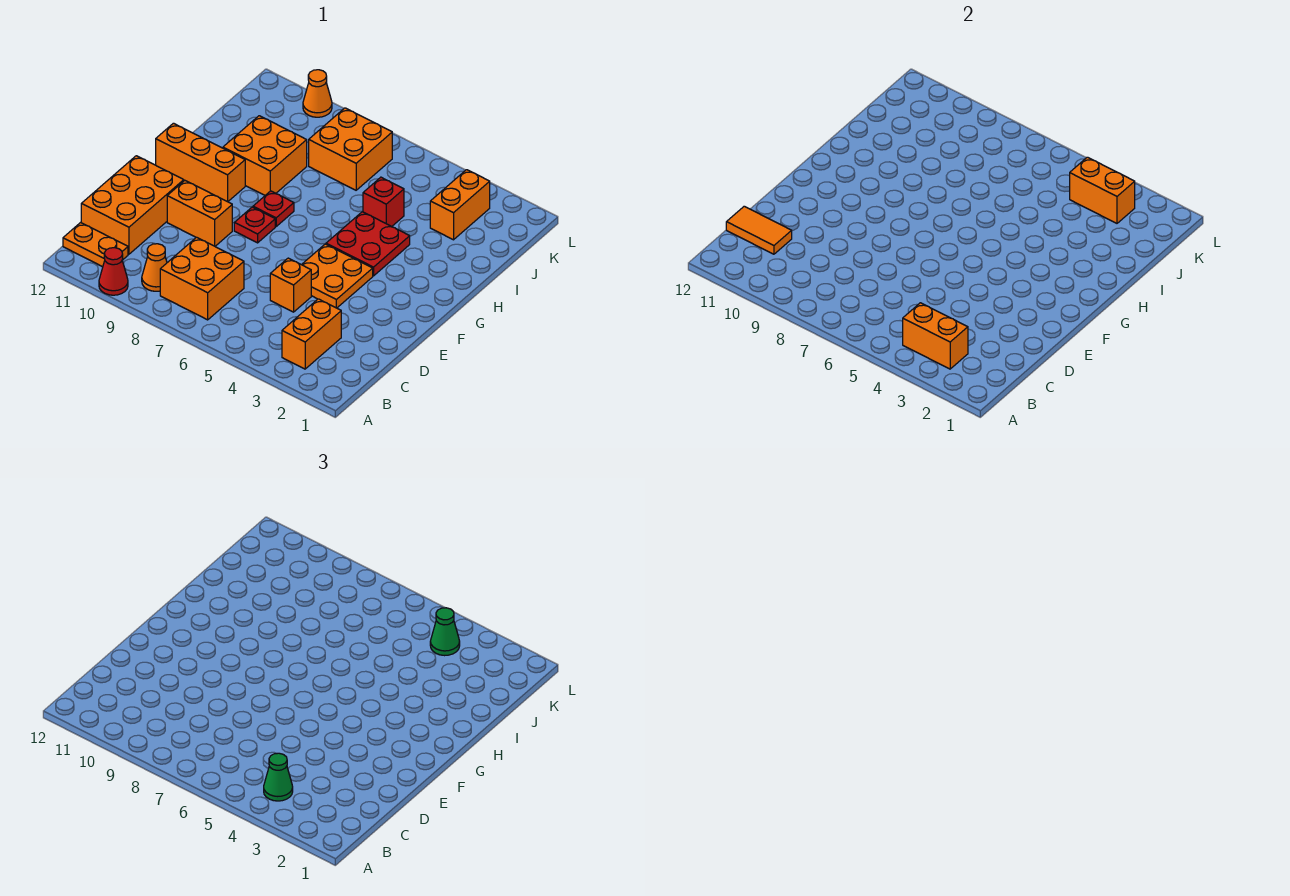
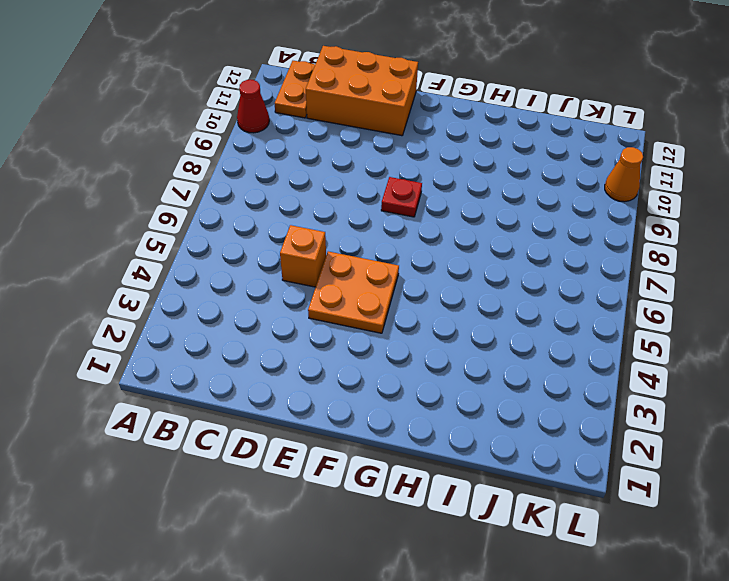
none -> orange brick B3:C3 level 1
none -> orange brick B7:C8 level 1
none -> orange cone B9 level 1

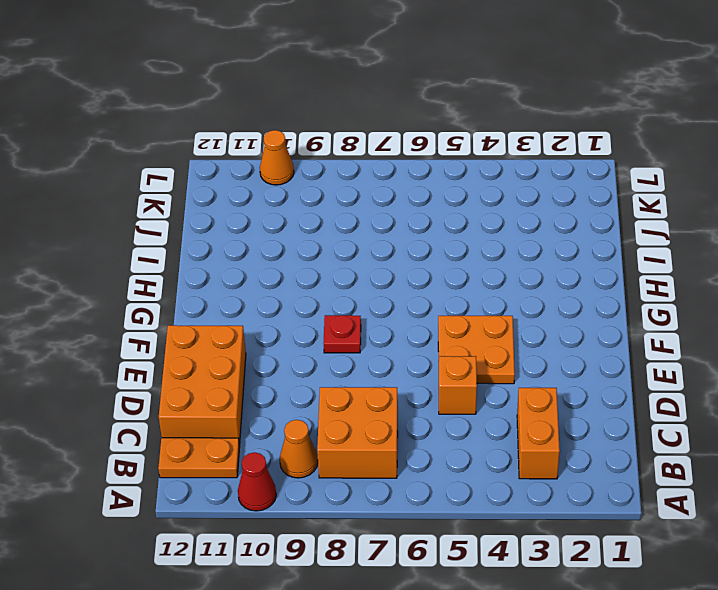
none -> orange brick E9:E10 level 1
none -> red plate G4:H5 level 1
none -> red plate G8 level 1

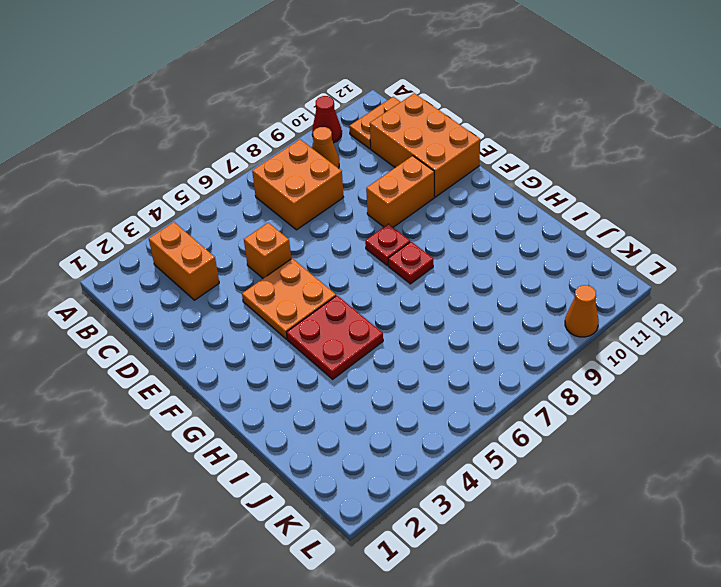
none -> orange brick G10:G12 level 1
none -> orange brick H9:I10 level 1
none -> red brick I5 level 1

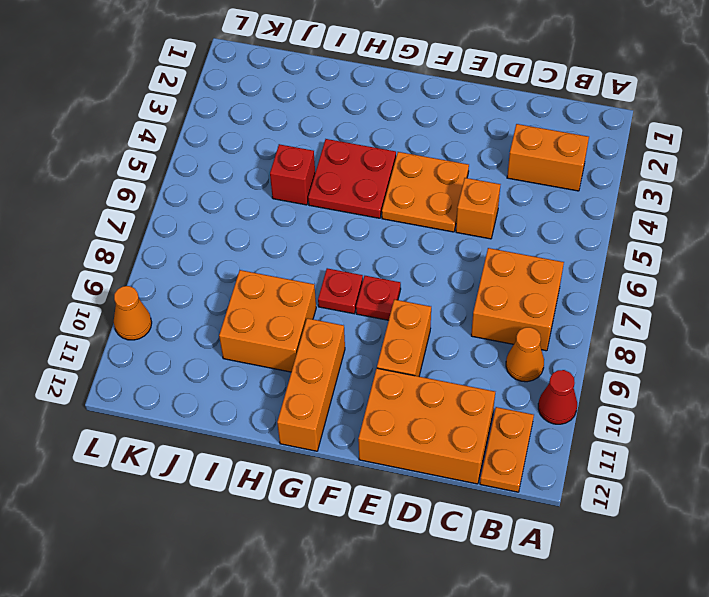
none -> orange brick J3:K3 level 1
none -> orange brick J7:K8 level 1
none -> orange brick B3:B4 level 2

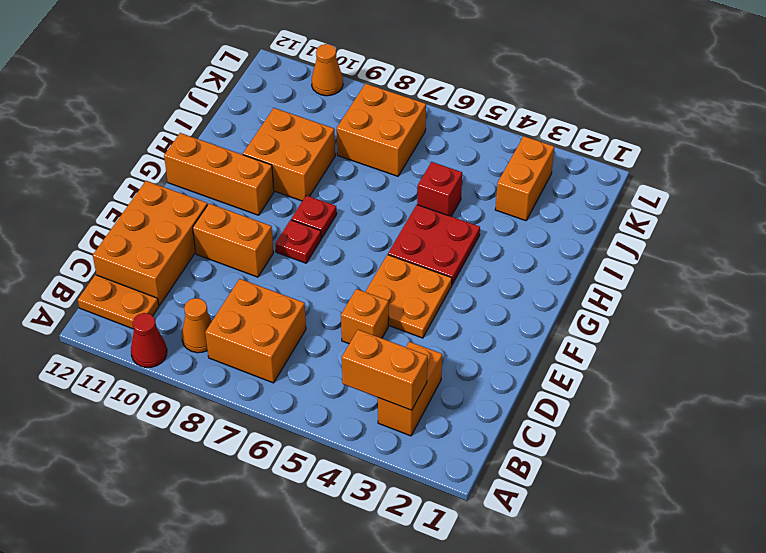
none -> orange tile C11:C12 level 2
none -> orange brick K3:K4 level 2
none -> green cone B4 level 3

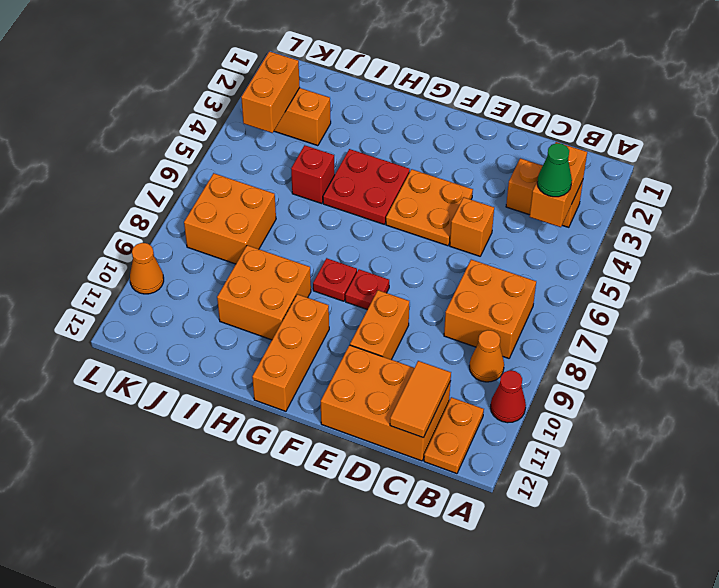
none -> green cone K4 level 3

